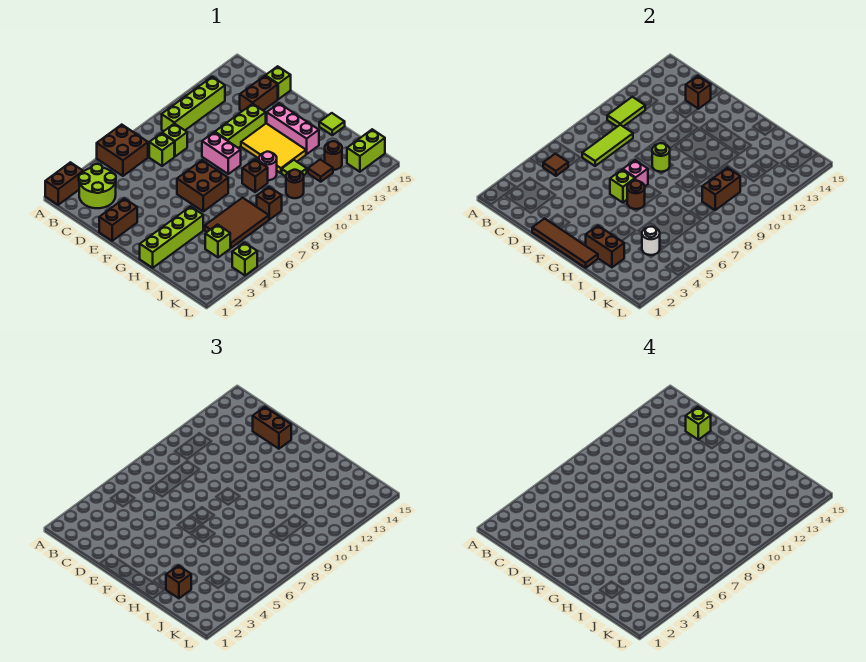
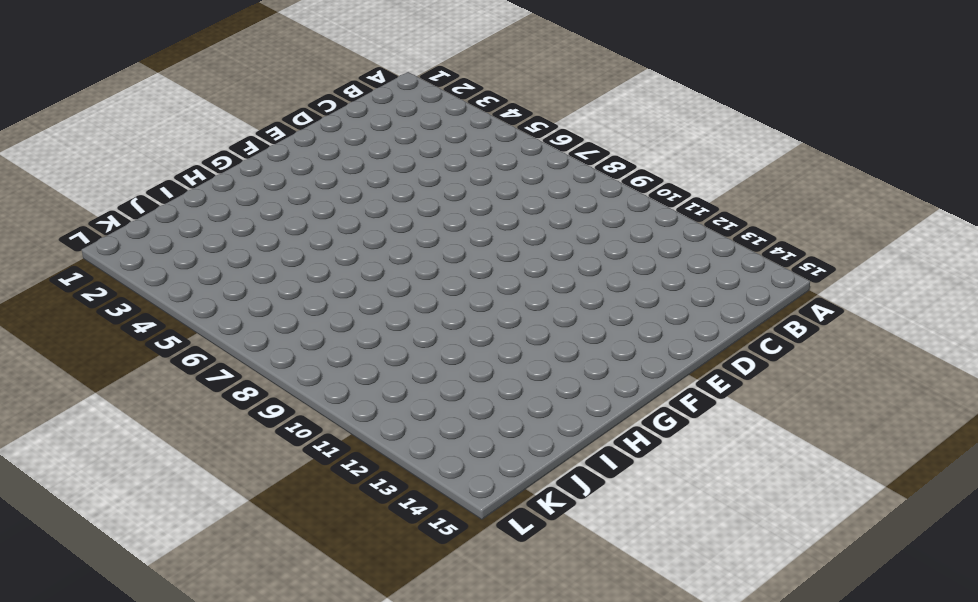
none -> brown brick A1:A2 level 1
none -> brown brick A5:B6 level 1
none -> lime round brick B2:C3 level 1
none -> lime brick B9:B12 level 1

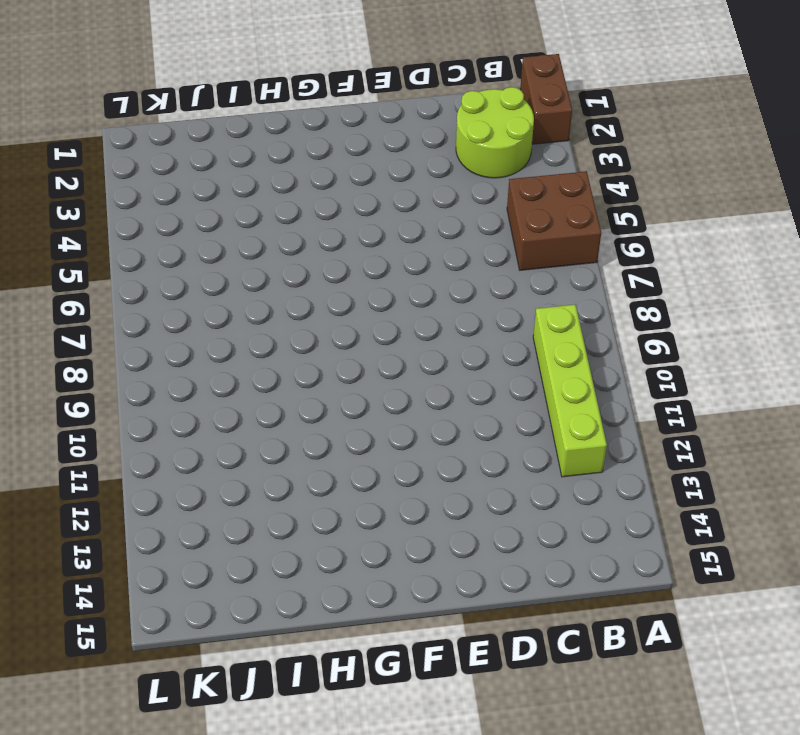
none -> lime brick C7 level 1
none -> lime brick C8 level 1
none -> brown brick D13:D14 level 1
none -> lime brick D15 level 1

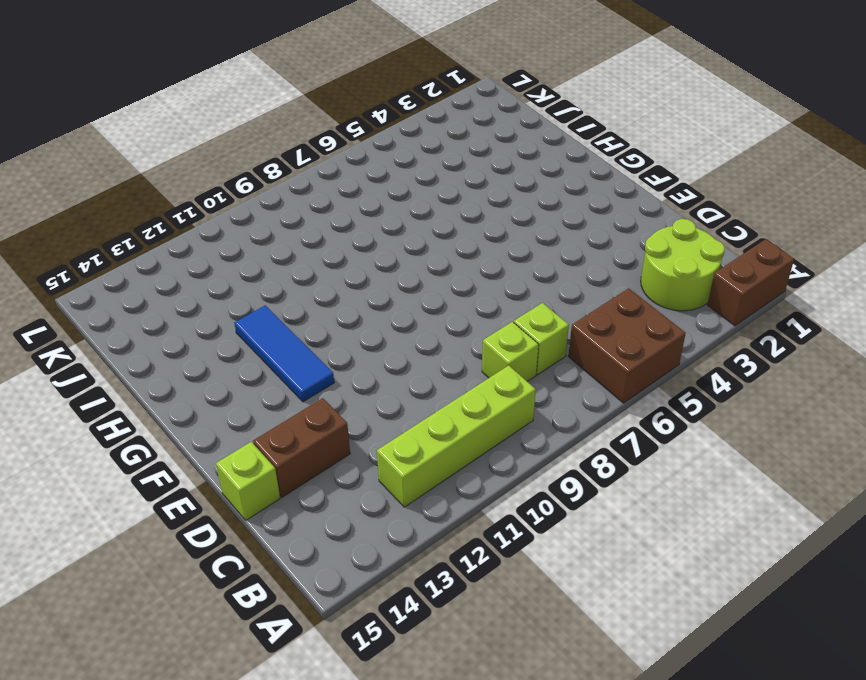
blue tile F12:H12 level 1 -> yellow tile F11:H12 level 1
none -> brown brick E1:E2 level 1
none -> pink brick E9:F9 level 1
none -> lime brick E10:E12 level 1
none -> brown brick F6:G7 level 1

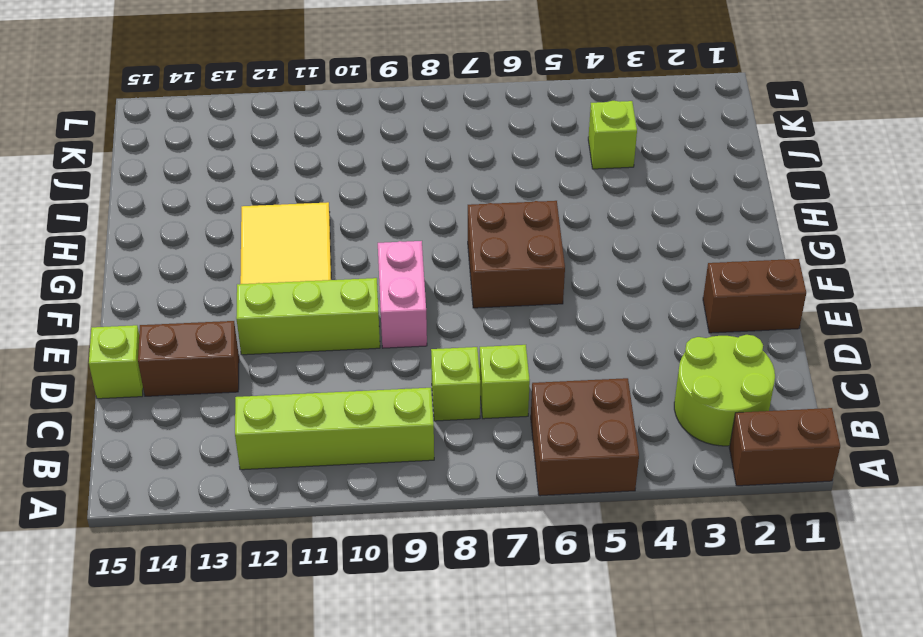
none -> pink brick F13:H13 level 1
none -> lime brick H1:H4 level 1
none -> brown brick H9 level 1
none -> pink round brick H10 level 1

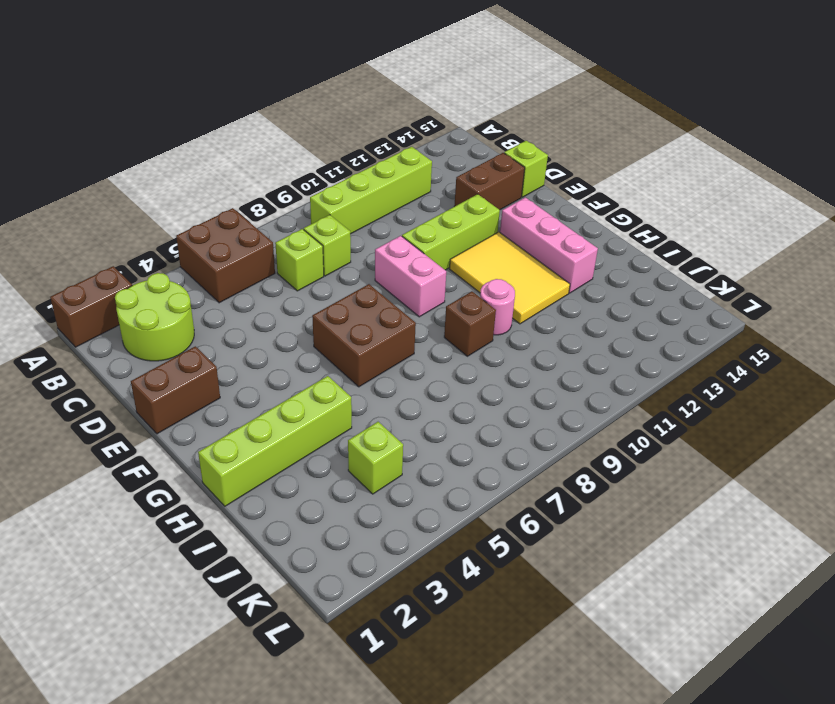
none -> lime tile H15 level 1
none -> brown tile I5:J7 level 1
none -> lime tile I11 level 1
none -> brown brick J8 level 1

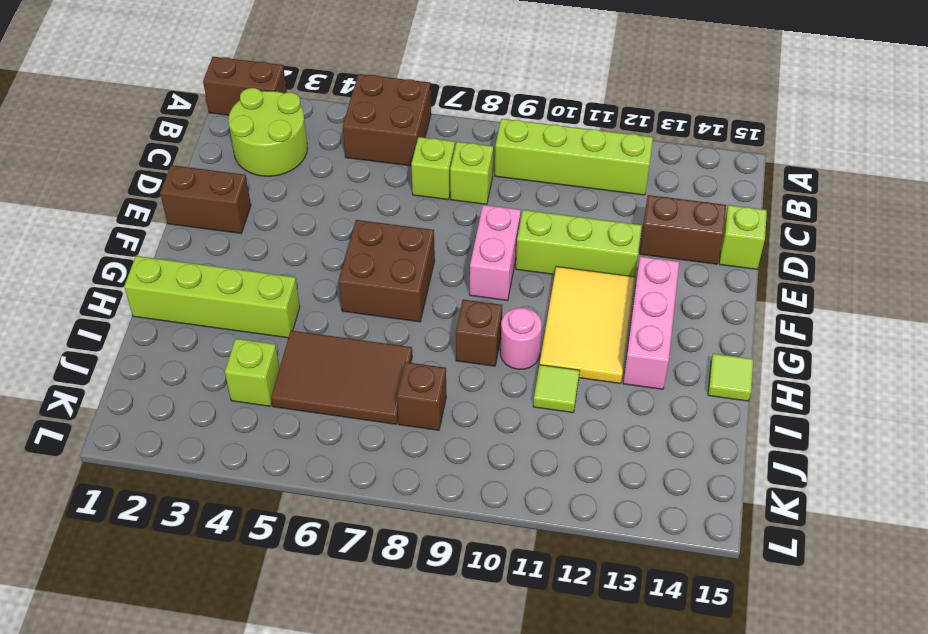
none -> brown round brick J10 level 1
none -> brown tile J12 level 1
none -> brown round brick J13 level 1
none -> lime brick K14:K15 level 1

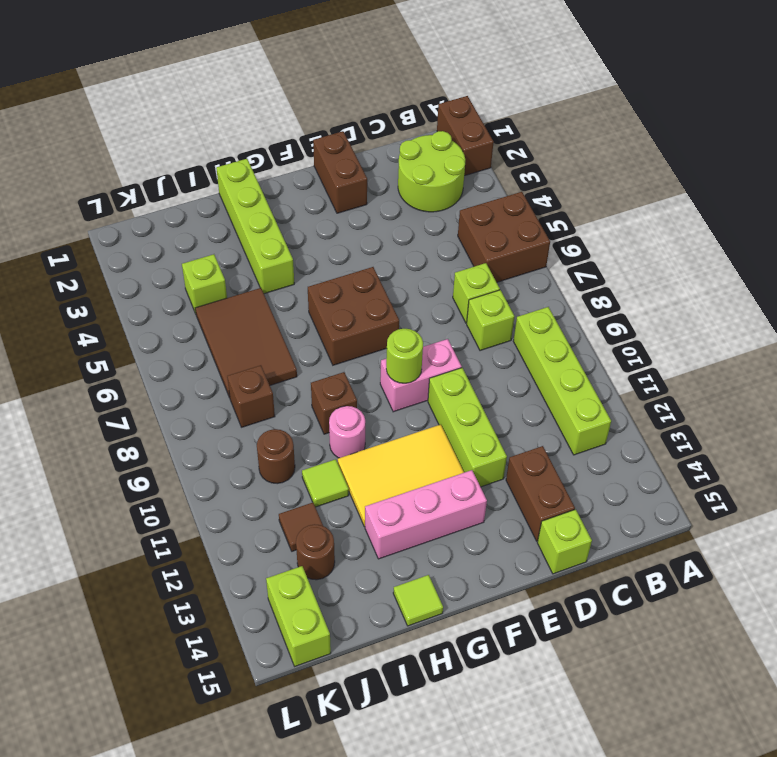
none -> lime brick L4 level 1
none -> brown tile B5 level 2
none -> lime tile B10:B11 level 2
none -> lime tile C7:C9 level 2

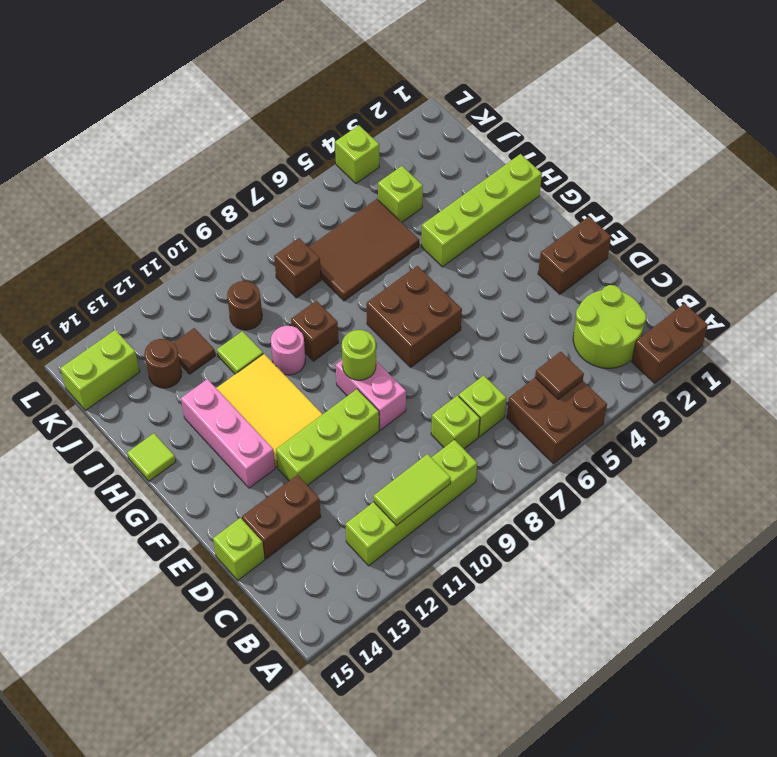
none -> lime tile C7:C9 level 2
none -> brown brick D14 level 2
none -> brown tile E1:H1 level 2
none -> lime brick F6 level 2

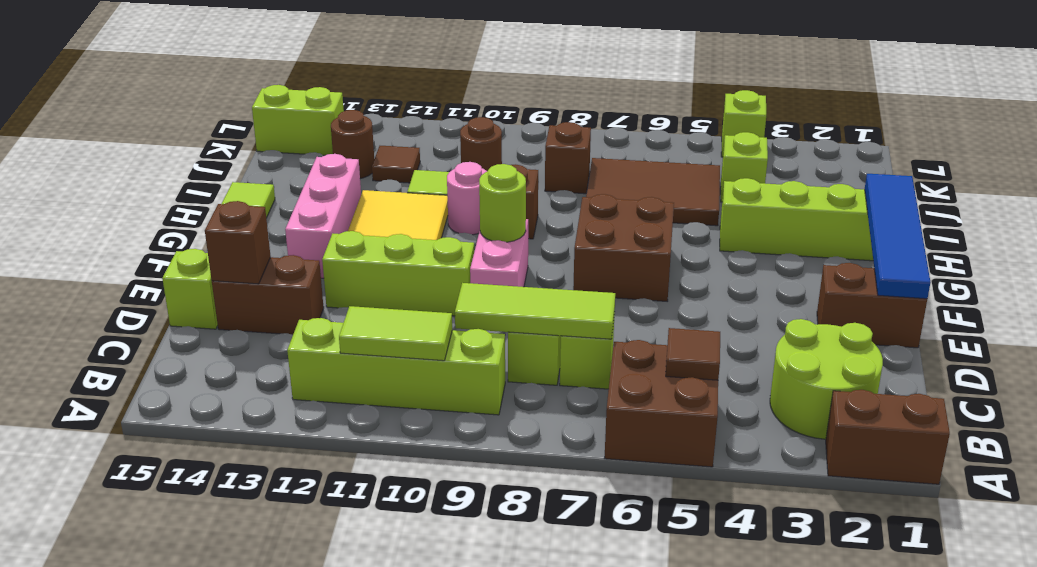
blue tile E1:H1 level 2 -> brown tile E1:H1 level 2
none -> lime brick F6 level 2
none -> pink brick F7 level 2
none -> brown round brick G6 level 2
none -> brown brick H2:I2 level 2

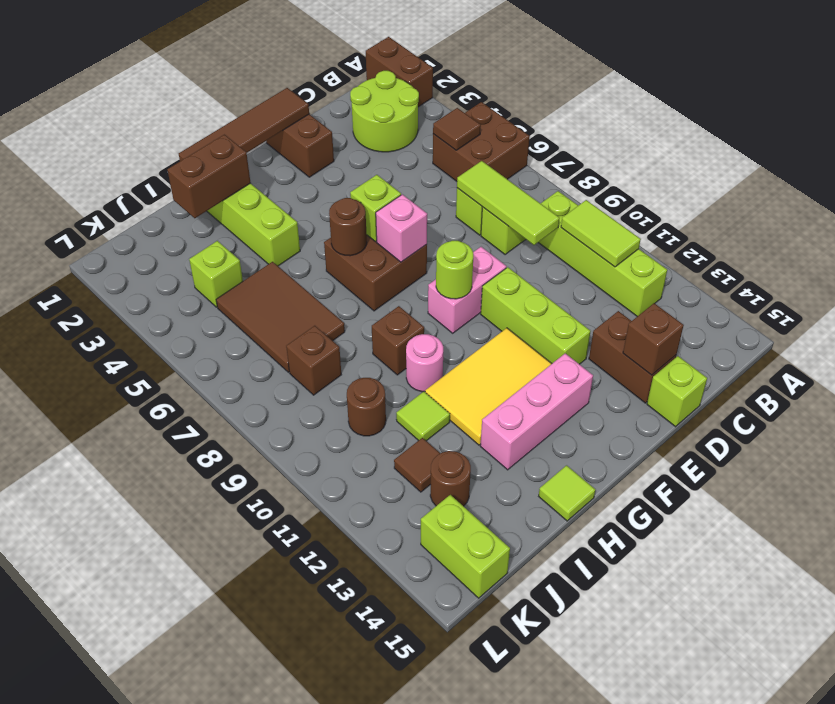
none -> lime brick L4 level 1
none -> white round brick J4 level 2
none -> brown brick J9:J10 level 2
none -> brown brick D14:E14 level 3

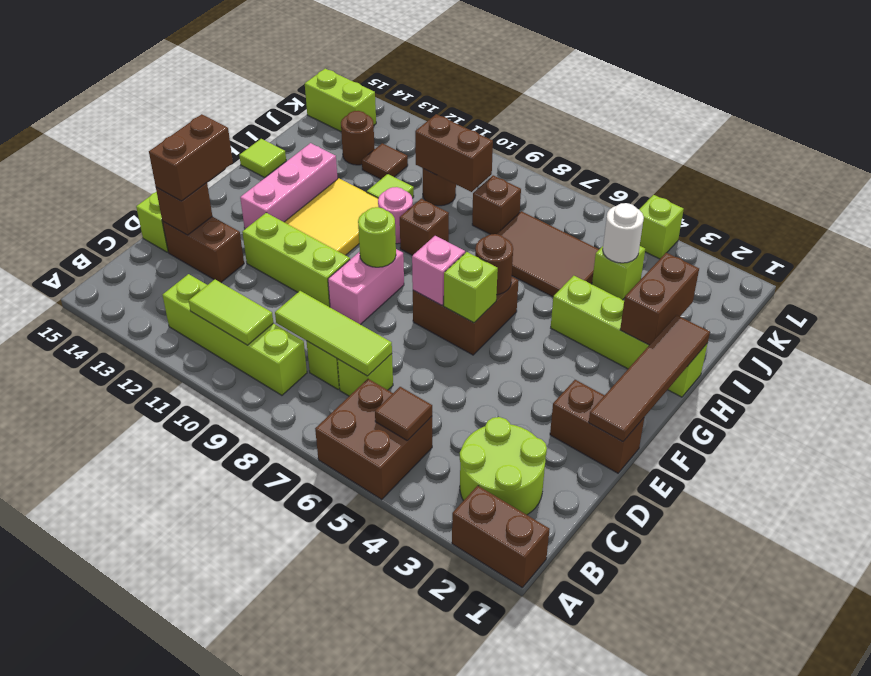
none -> brown brick I2 level 3
none -> lime brick D14 level 4

